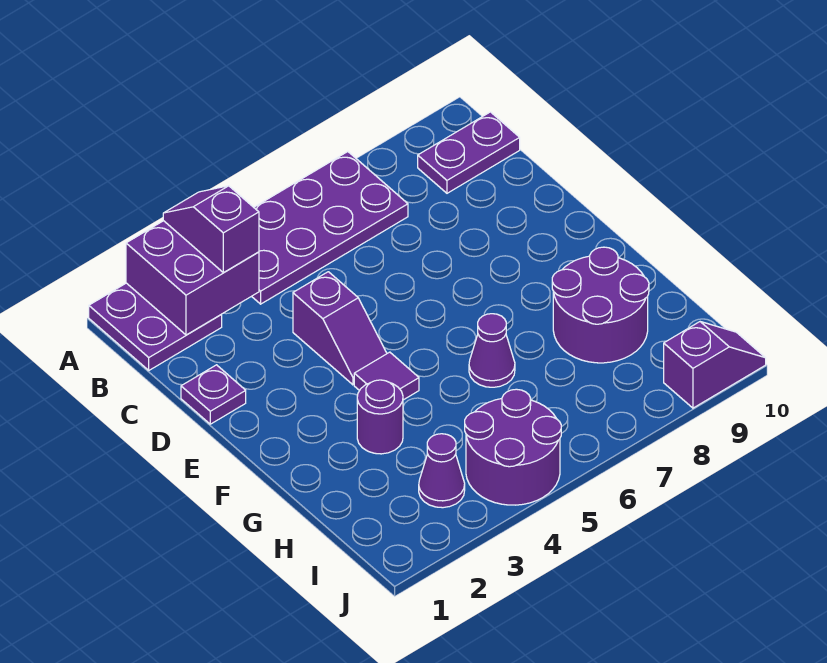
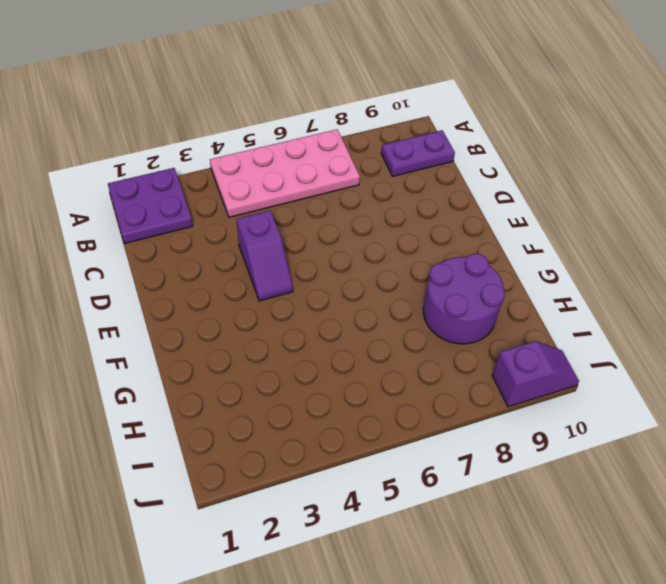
pink plate A4:B7 level 1 -> purple plate A4:B7 level 1
none -> purple plate D1 level 1
none -> purple tile F4 level 1
none -> purple round brick G3 level 1

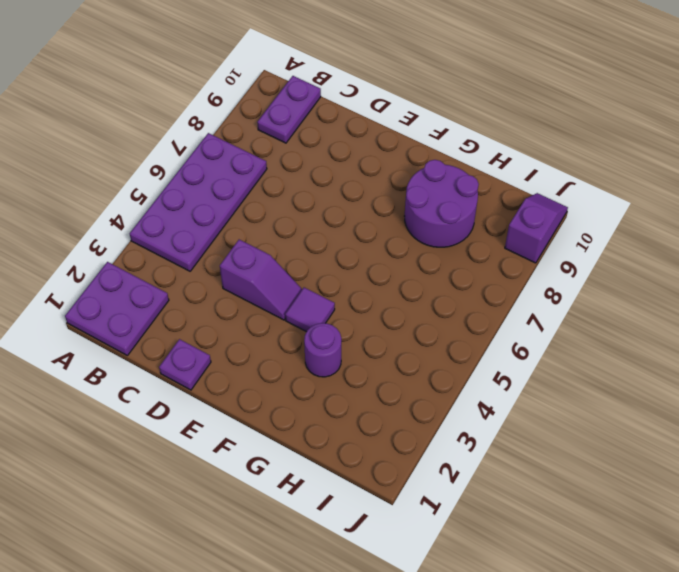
none -> purple cone G6 level 1
none -> purple cone I3 level 1
none -> purple round brick I4:J5 level 1

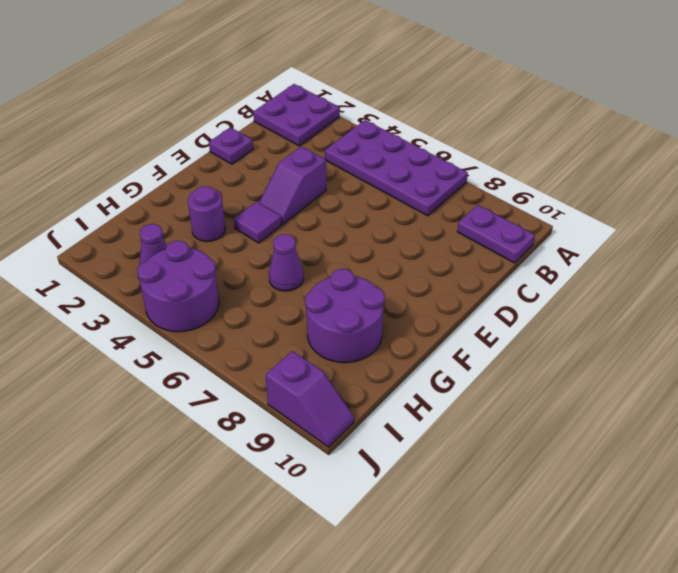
none -> purple brick A2:B3 level 2
none -> purple slope A3:B3 level 3 top B

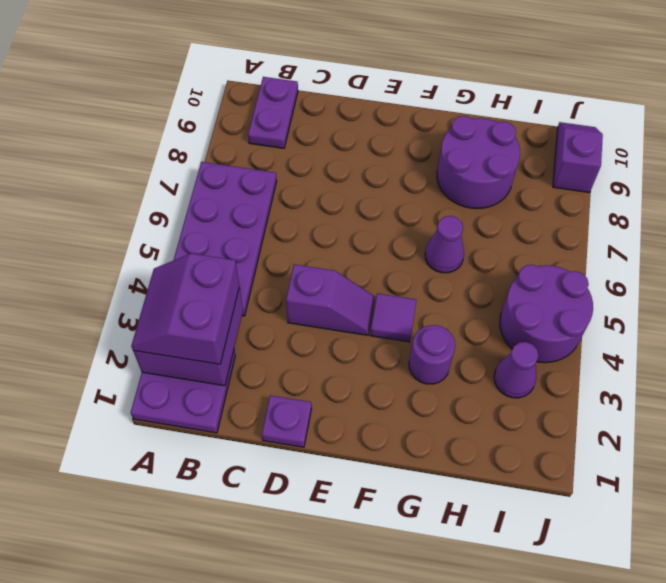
purple slope A2:B3 level 3 top B -> purple slope A3:B3 level 3 top B

